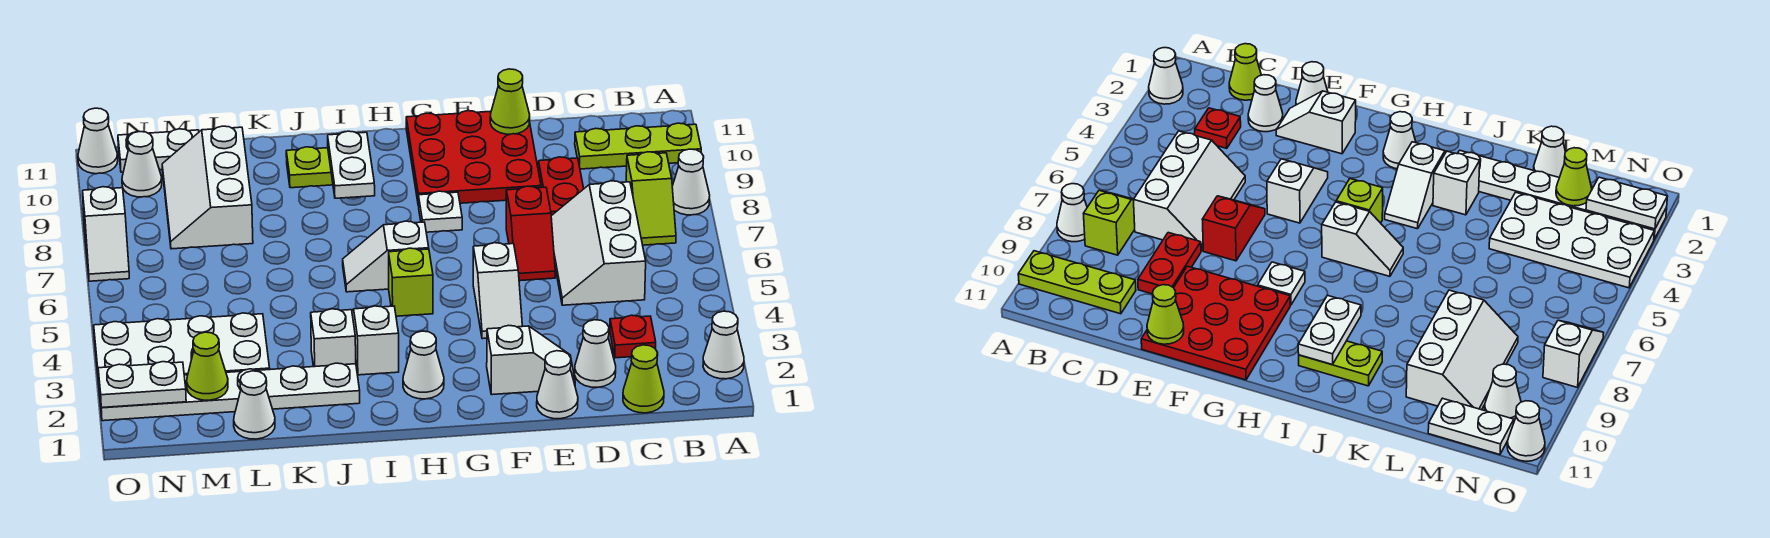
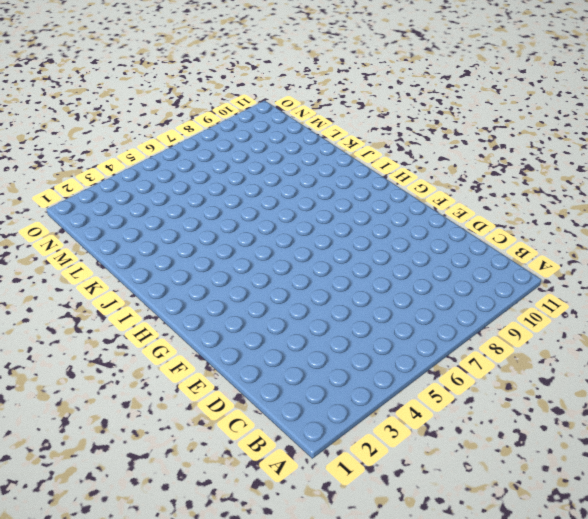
none -> white cone A2 level 1
none -> white cone A8 level 1
none -> lime plate A10:C10 level 1
none -> lime slope B7:B8 level 1 top 8

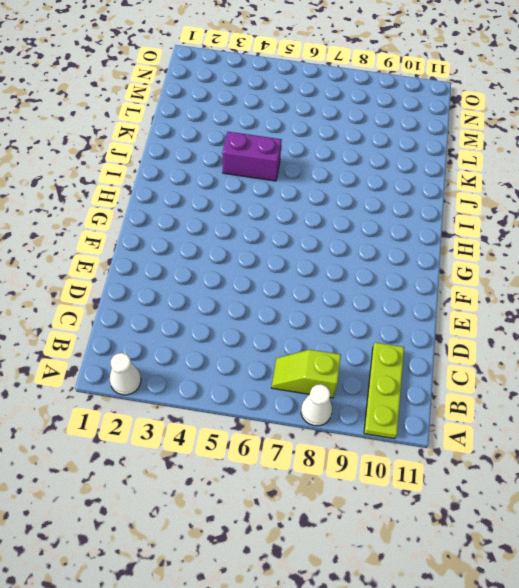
purple brick J4:J5 level 1 -> none
none -> lime cone C1 level 1
none -> red plate C3 level 1
none -> white slope C5:D7 level 1 top C
none -> white cone D2 level 1

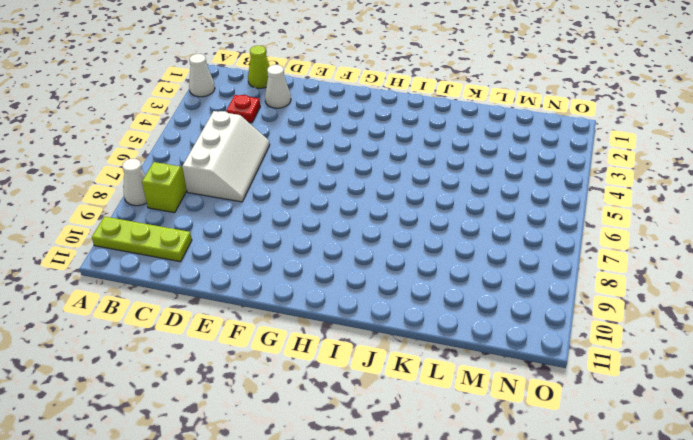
none -> red plate D8:D9 level 1
none -> white cone E1 level 1
none -> white slope E2:F2 level 1 top F
none -> red slope E6:E7 level 1 top 7

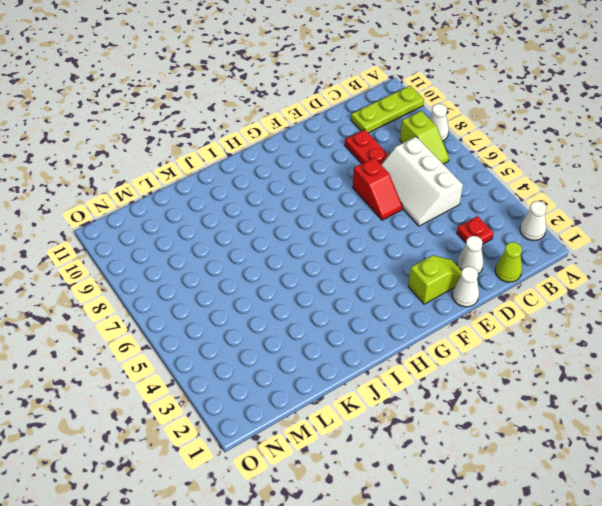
lime slope E2:F2 level 1 top F -> white slope E2:F2 level 1 top F
none -> red plate E9:G11 level 1
none -> white slope F4:F5 level 1 top 5
none -> white plate G8 level 1
none -> white cone H2 level 1

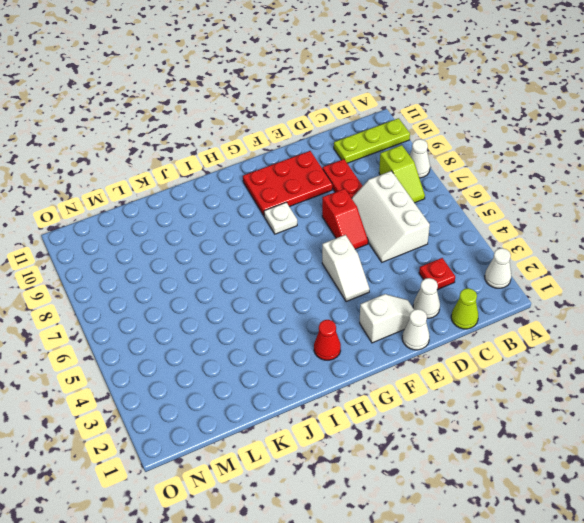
red plate E9:G10 level 1 -> red plate E9:G11 level 1
red cone H2 level 1 -> white cone H2 level 1
none -> lime brick H5 level 1
none -> white slope H6:I6 level 1 top H
none -> white slope I3:I4 level 1 top 3
none -> lime plate I10:J10 level 1

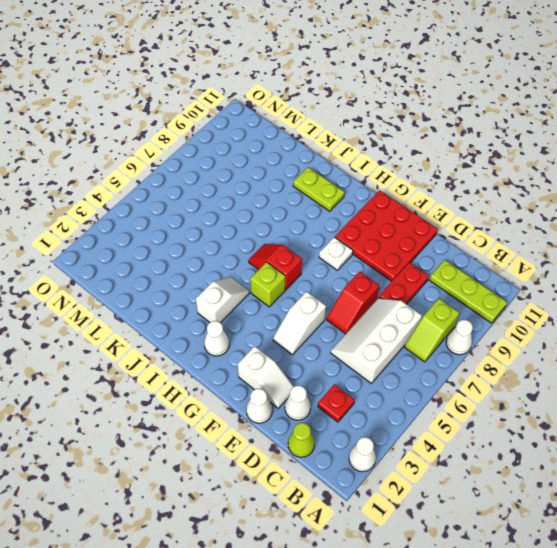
red slope H6:I6 level 1 top H -> white slope H6:I6 level 1 top H
none -> white plate J2:O2 level 1
none -> white brick J3 level 1
none -> white cone L1 level 1
none -> white plate L3:O4 level 1

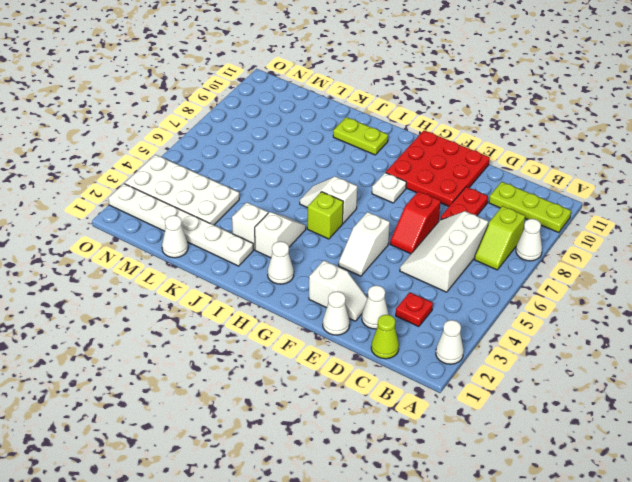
none -> white slope L8:M10 level 1 top L
none -> white plate M11:N11 level 1
none -> white cone N10 level 1
none -> white slope O7:O8 level 1 top 8

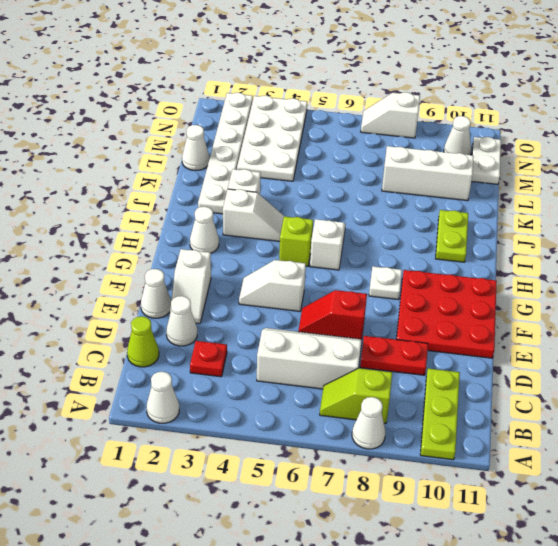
none -> white cone O11 level 1
none -> lime cone E11 level 2
none -> white plate I9:I10 level 2
none -> lime cone M2 level 2

